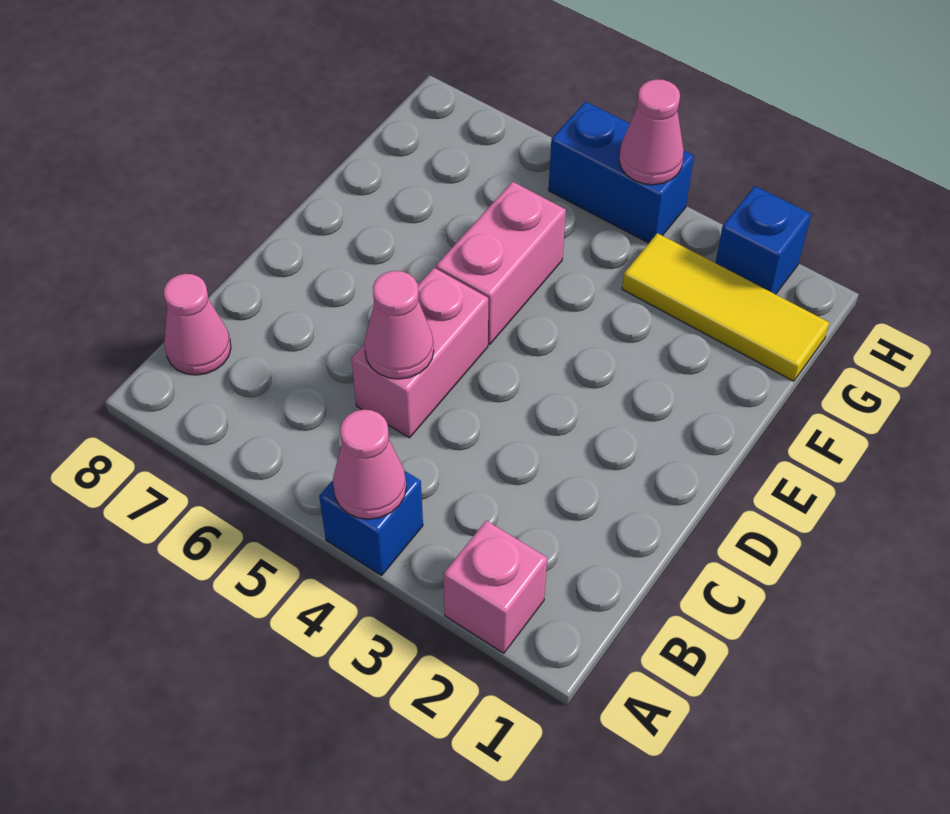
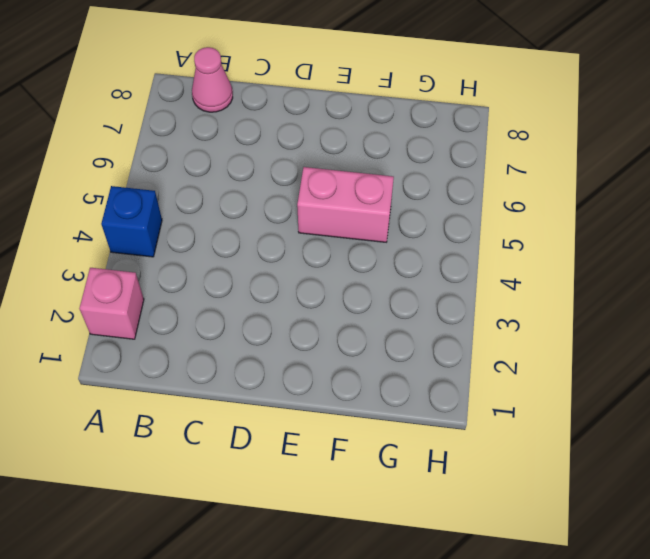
none -> pink brick C5:D5 level 1
none -> yellow tile G1:G3 level 1

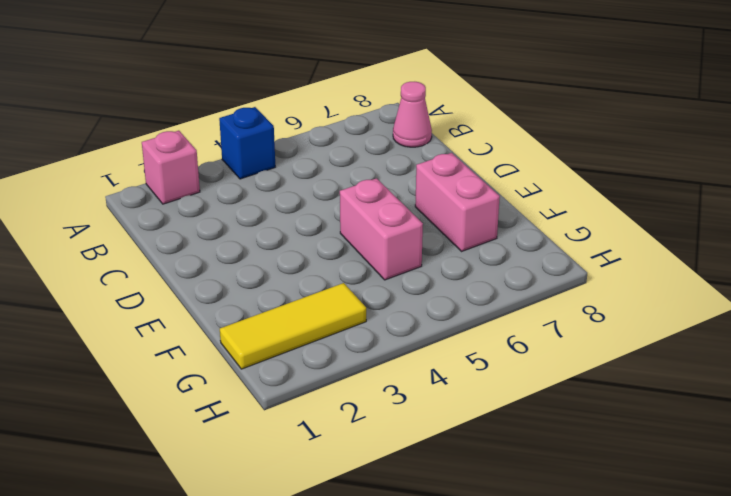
pink brick E7:F7 level 1 -> pink brick C5:D5 level 1
none -> blue brick H2 level 1
none -> blue brick H4:H5 level 1

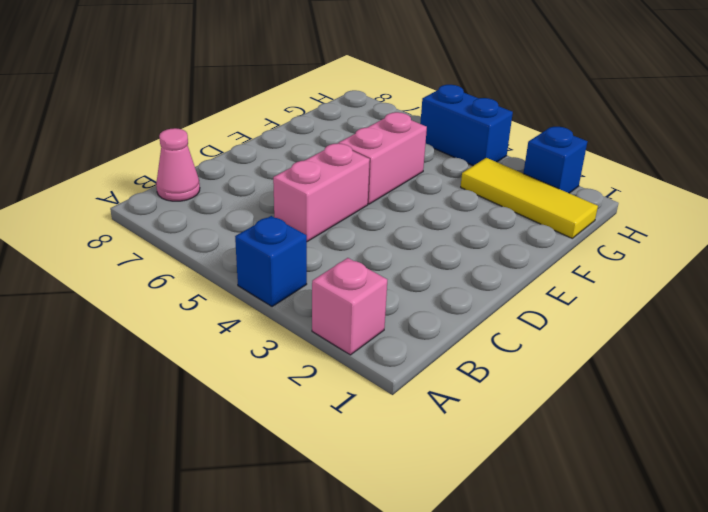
none -> pink cone A4 level 2
none -> pink cone C5 level 2

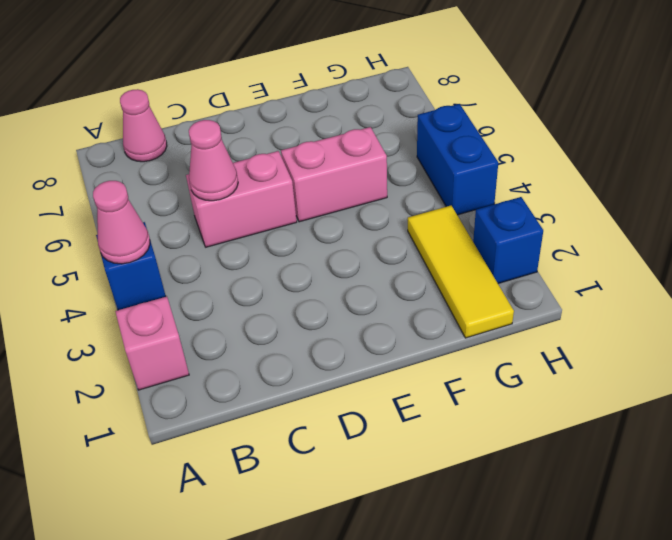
none -> pink cone H4 level 2

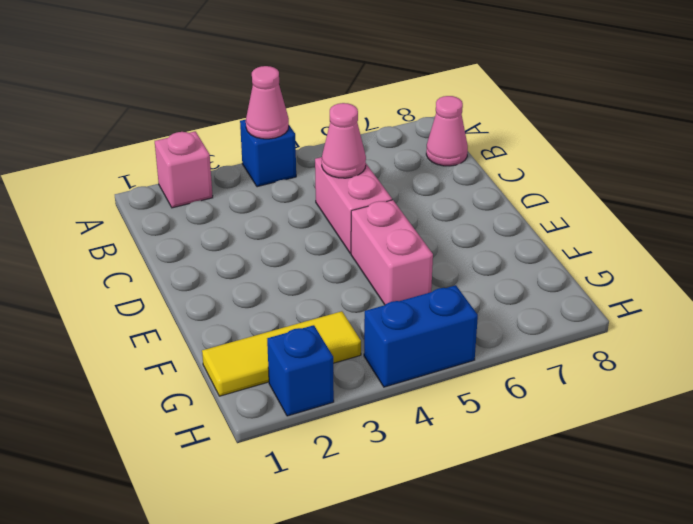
none -> pink cone H4 level 2

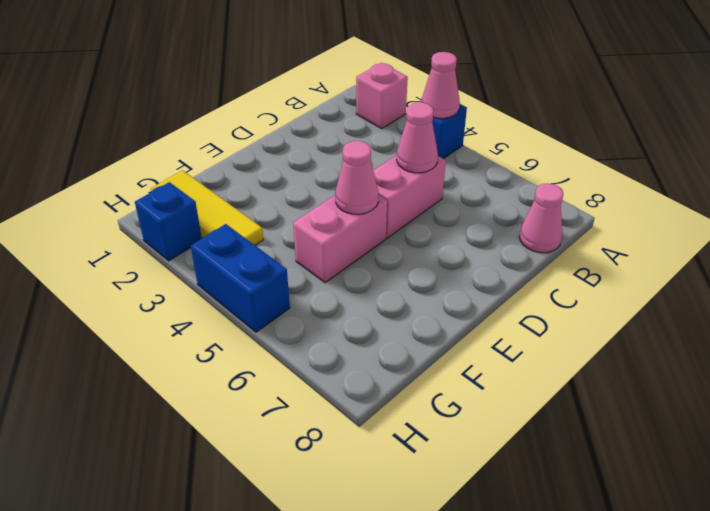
pink cone E5 level 2 -> pink cone H4 level 2

